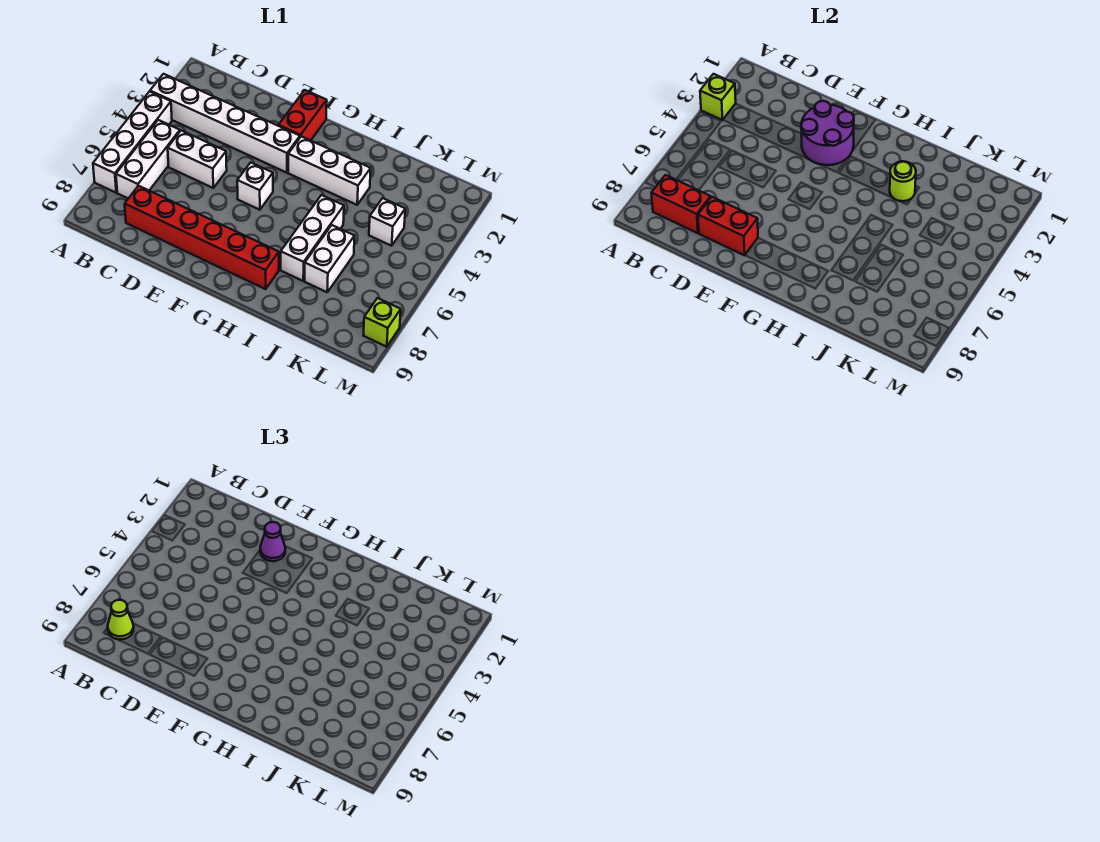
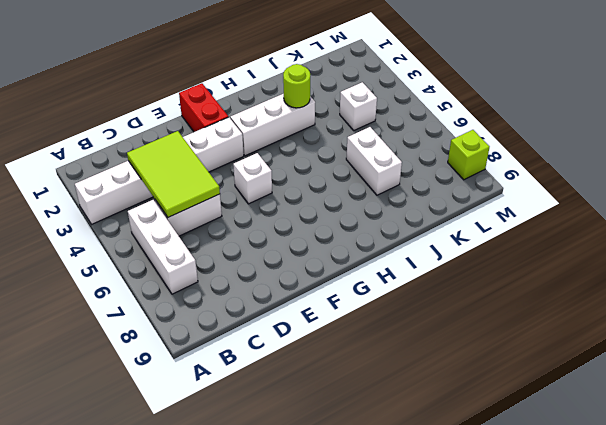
lime tile C3:D5 level 2 -> none
none -> white brick A4:A7 level 1
none -> red brick C8:H8 level 1
none -> white brick I5:I7 level 1

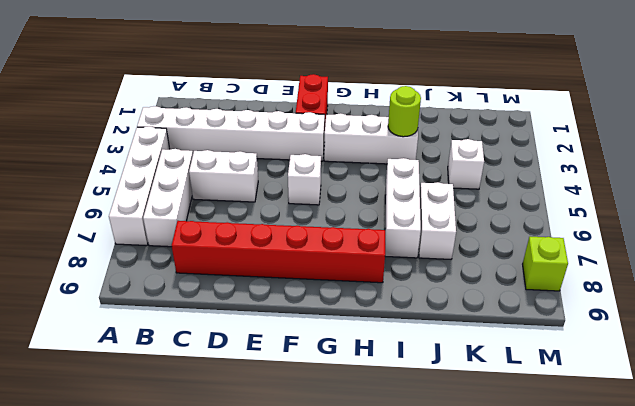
none -> lime brick A3 level 2
none -> red brick B8:C8 level 2
none -> red brick D8:E8 level 2

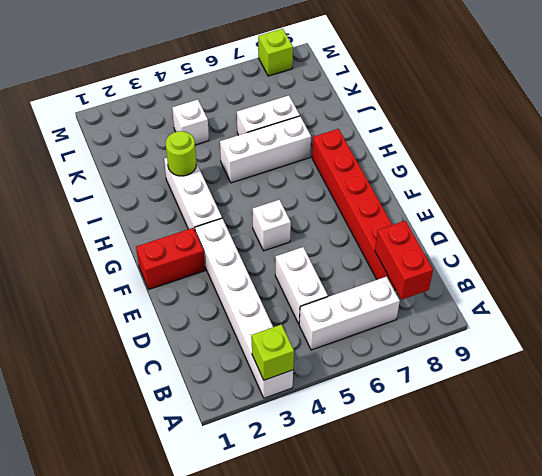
none -> white brick A4:A7 level 1
none -> red brick D8:E8 level 2
none -> purple round brick E2:F3 level 2

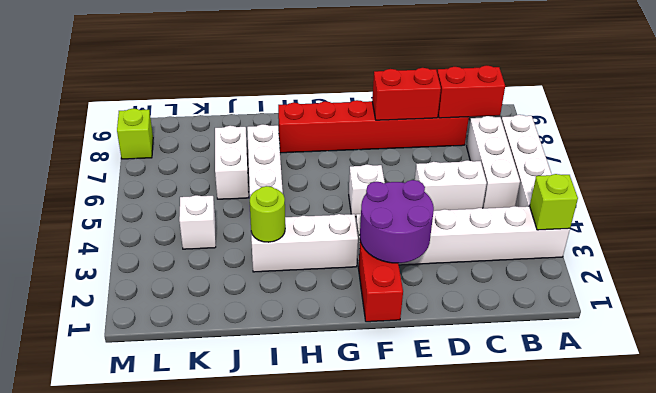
none -> lime cone B8 level 3
none -> purple cone E2 level 3

